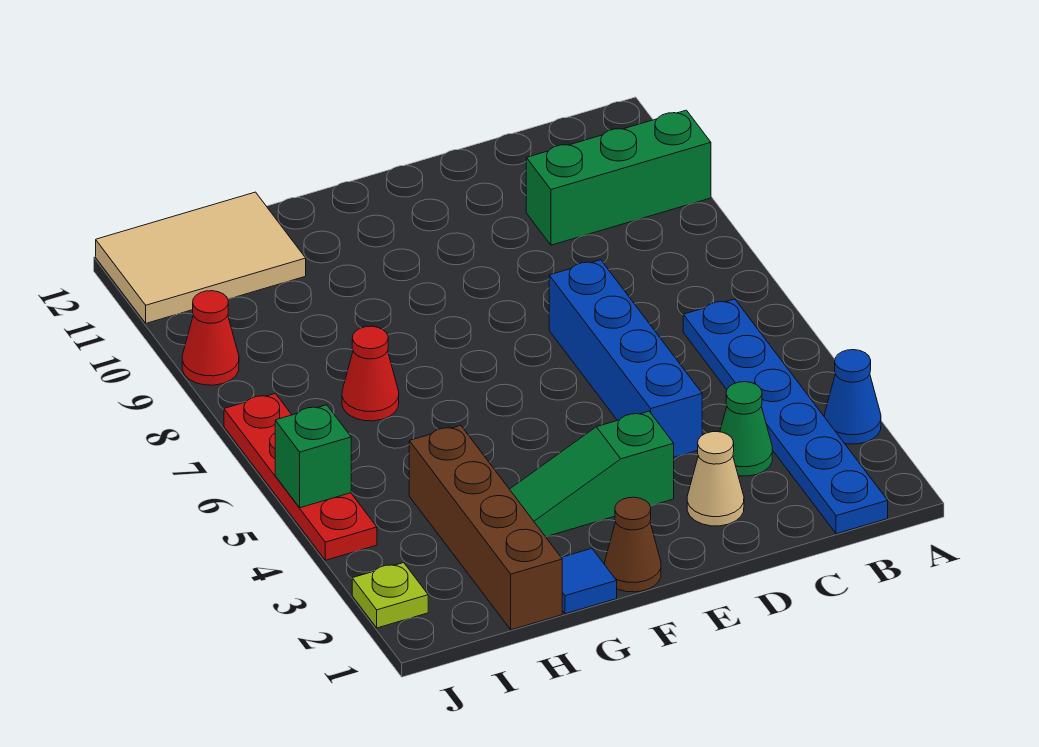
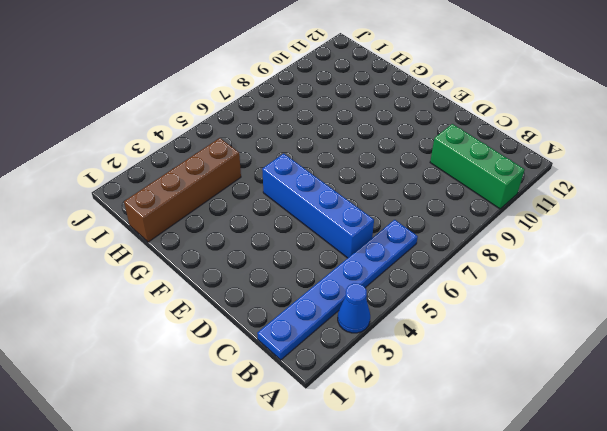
blue brick C5:F5 level 1 -> blue brick D4:D7 level 1
none -> green cone C3 level 1
none -> tan cone D2 level 1
none -> green slope E3:G3 level 1 top E

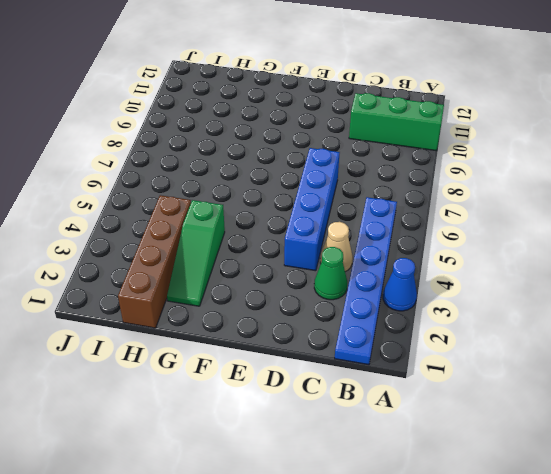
tan cone C4 level 1 -> tan cone D2 level 1
green slope G2:G4 level 1 top 4 -> green slope E3:G3 level 1 top E
none -> brown cone F1 level 1
none -> blue tile G1 level 1
none -> red cone H7 level 1

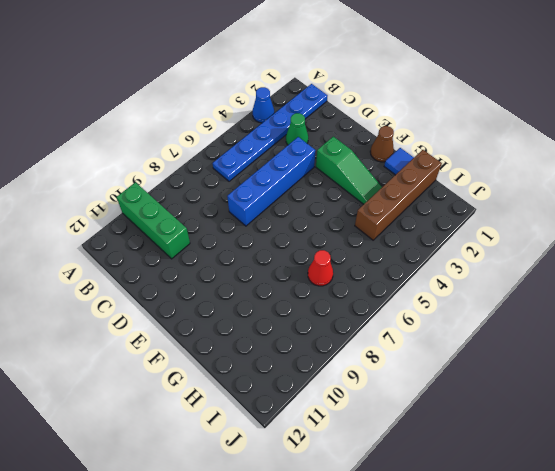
none -> tan cone D2 level 1
none -> tan tile H11:J12 level 1
none -> lime plate J2 level 1

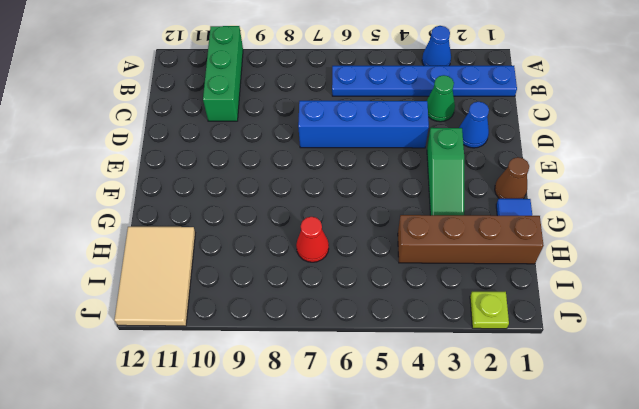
blue cone D2 level 1 -> tan cone D2 level 1
none -> red plate J4:J7 level 1
none -> red cone J9 level 1
none -> green brick J5 level 2

